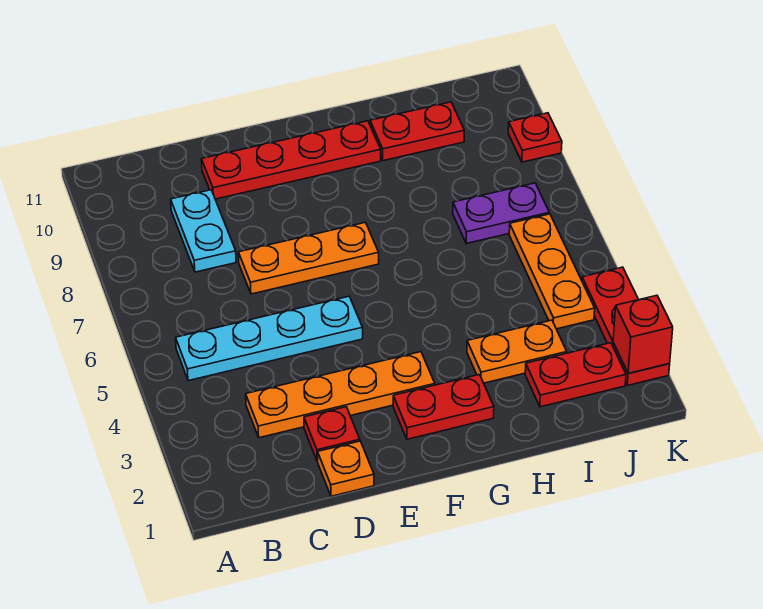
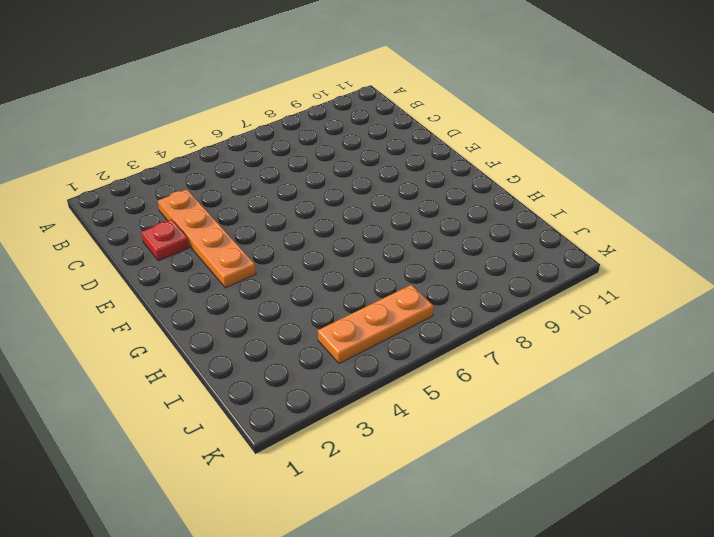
none -> cyan plate B5:E5 level 1
none -> cyan plate C8:C9 level 1
none -> orange plate D1 level 1

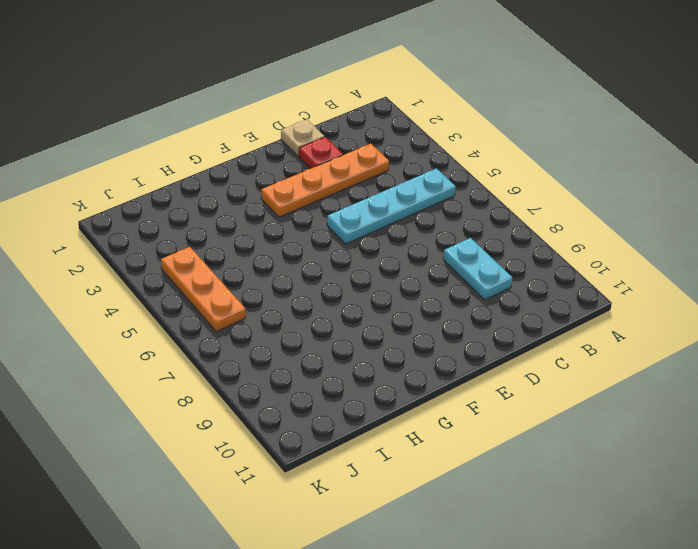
tan plate D1 level 1 -> orange plate D1 level 1
none -> orange plate D7:F7 level 1
none -> red plate D10:G10 level 1
none -> red plate F2:G2 level 1

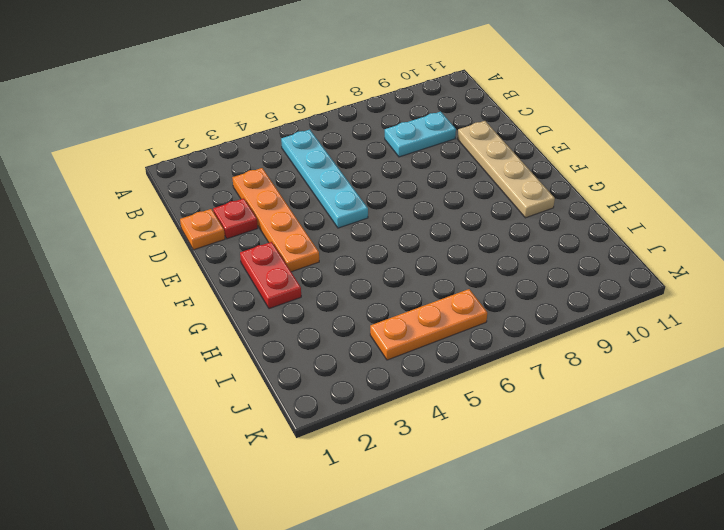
tan plate D10:G10 level 1 -> red plate D10:G10 level 1
none -> orange plate D7:F7 level 1
none -> orange plate H3:I3 level 1
none -> red plate H10:I10 level 1

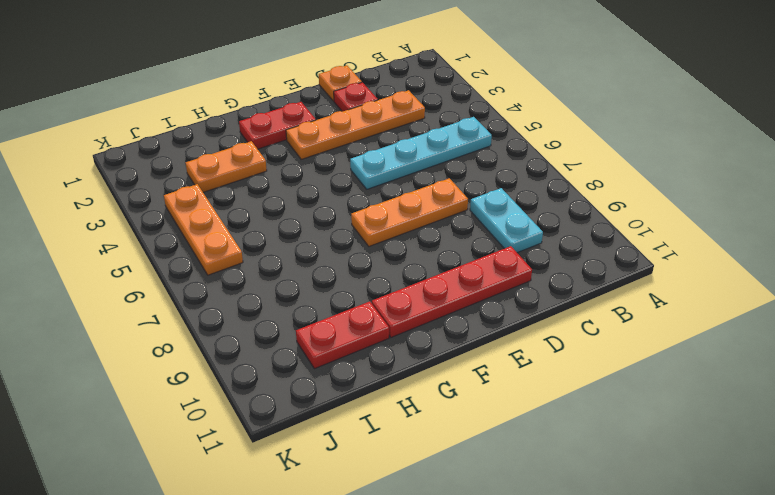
none -> red plate I2:J2 level 1
none -> purple plate I7:J7 level 1
none -> red plate K2:K4 level 1

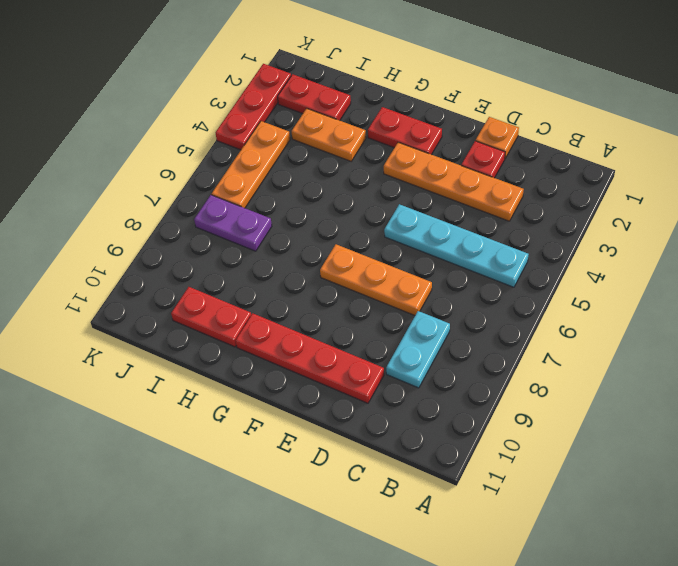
none -> red plate K9 level 1
none -> red brick K2 level 2

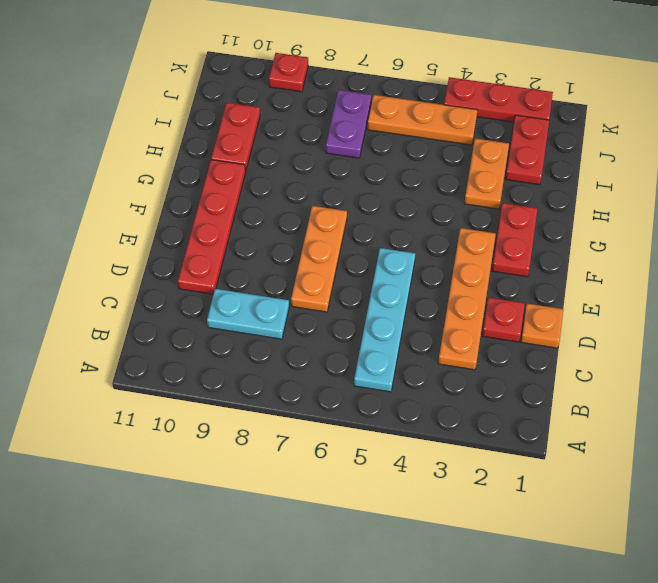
none -> red brick K2 level 2

